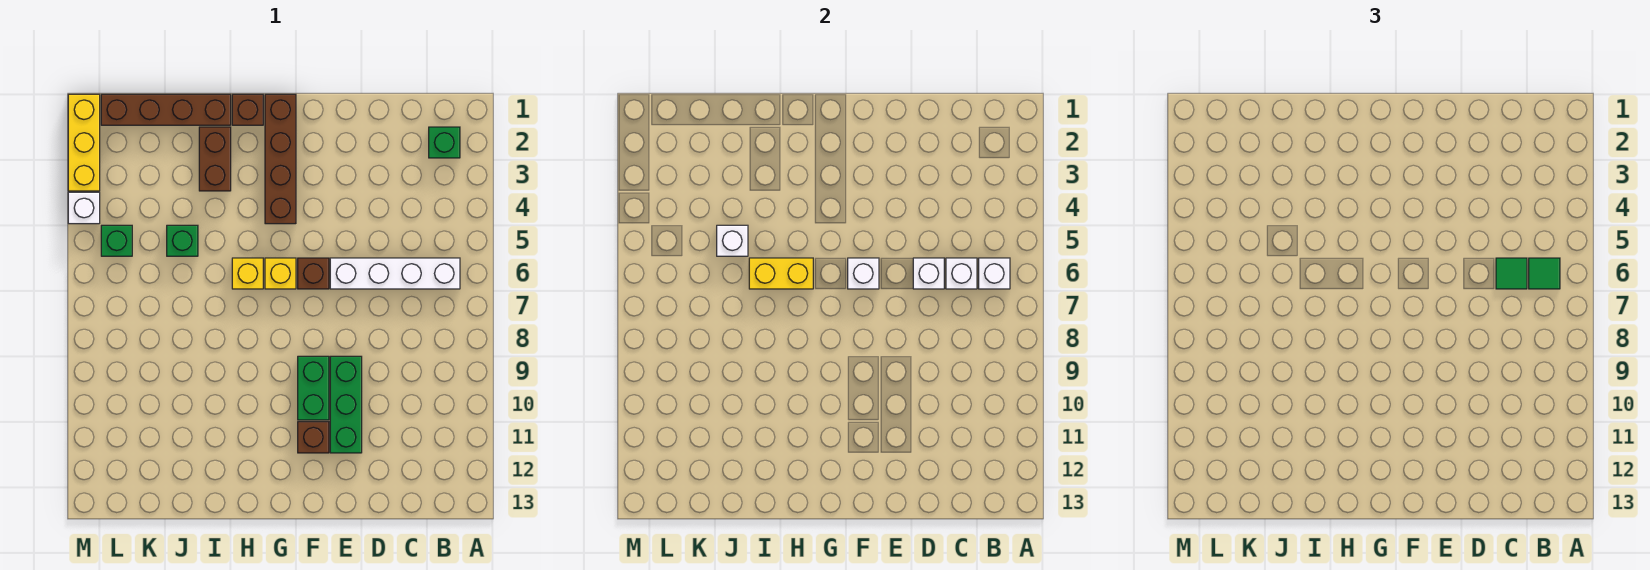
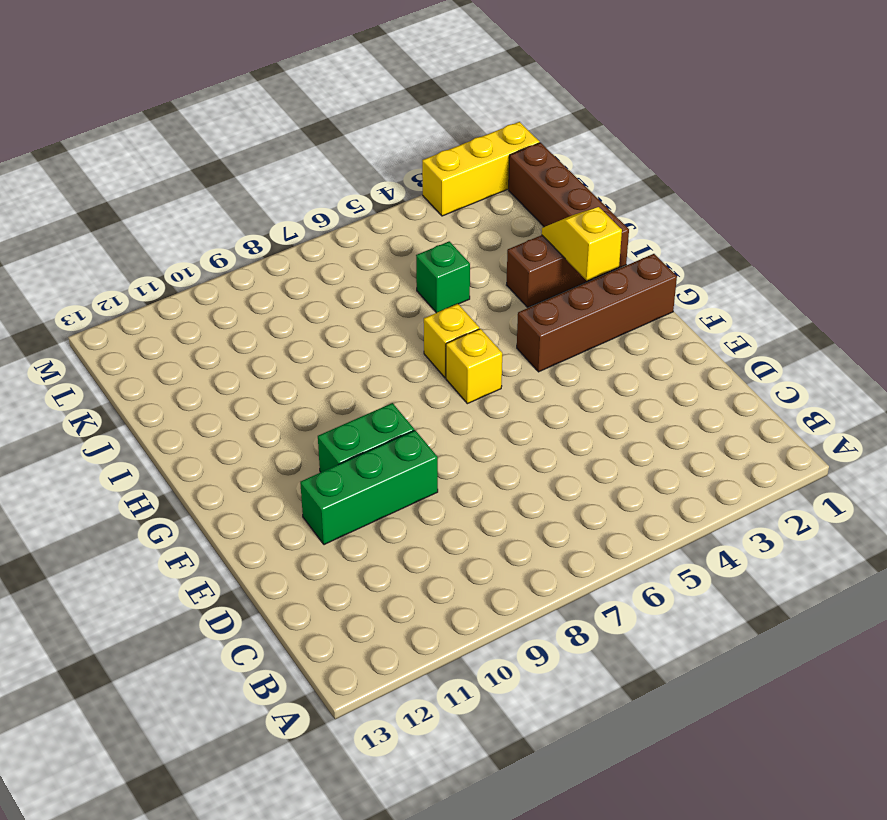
yellow slope H2:I2 level 2 top H -> none
none -> green brick B2 level 1
none -> white brick B6:E6 level 1
none -> brown brick F6 level 1

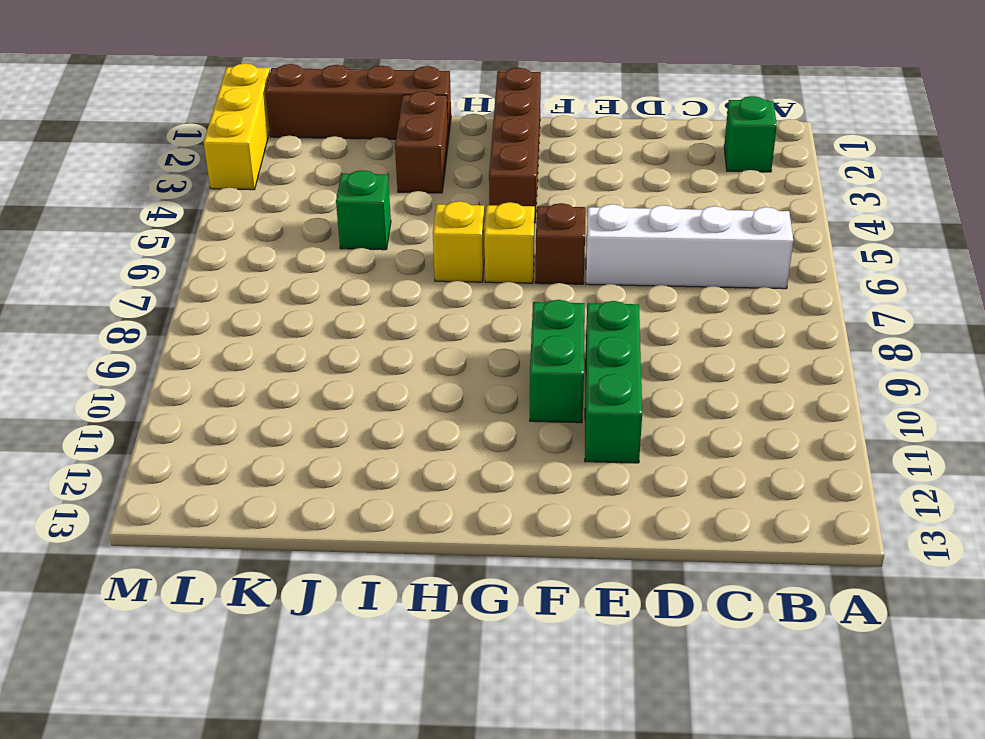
none -> brown brick F11 level 1
none -> brown brick H1 level 1
none -> green brick L5 level 1

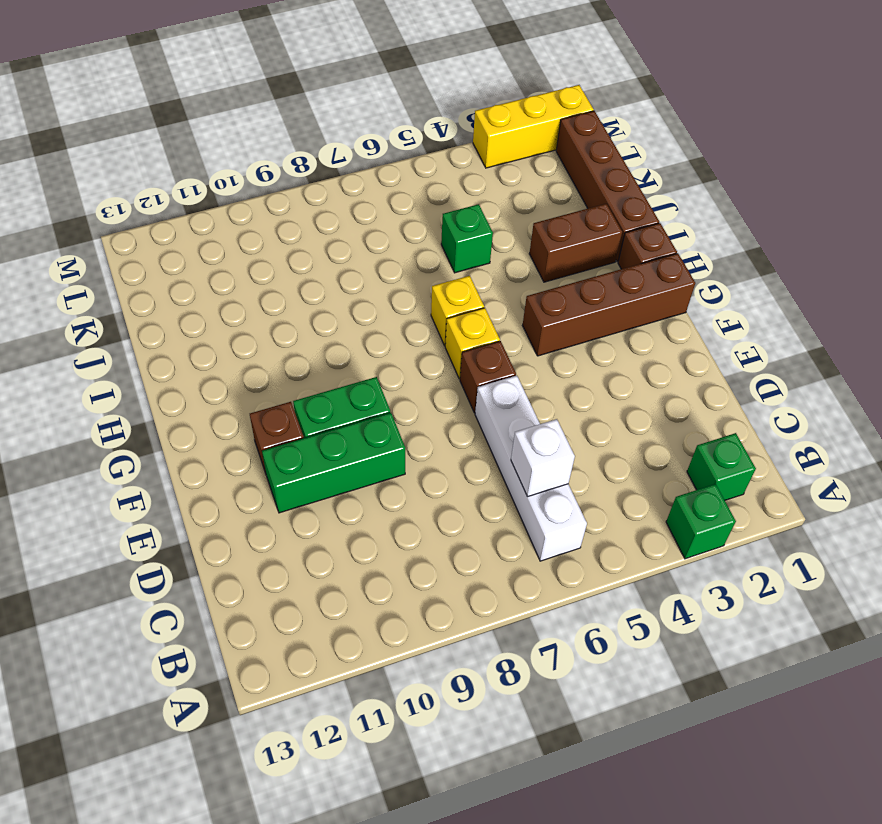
green brick A3 level 1 -> green brick L5 level 1
none -> white brick M4 level 1
none -> white brick B6 level 2
none -> white brick D6 level 2

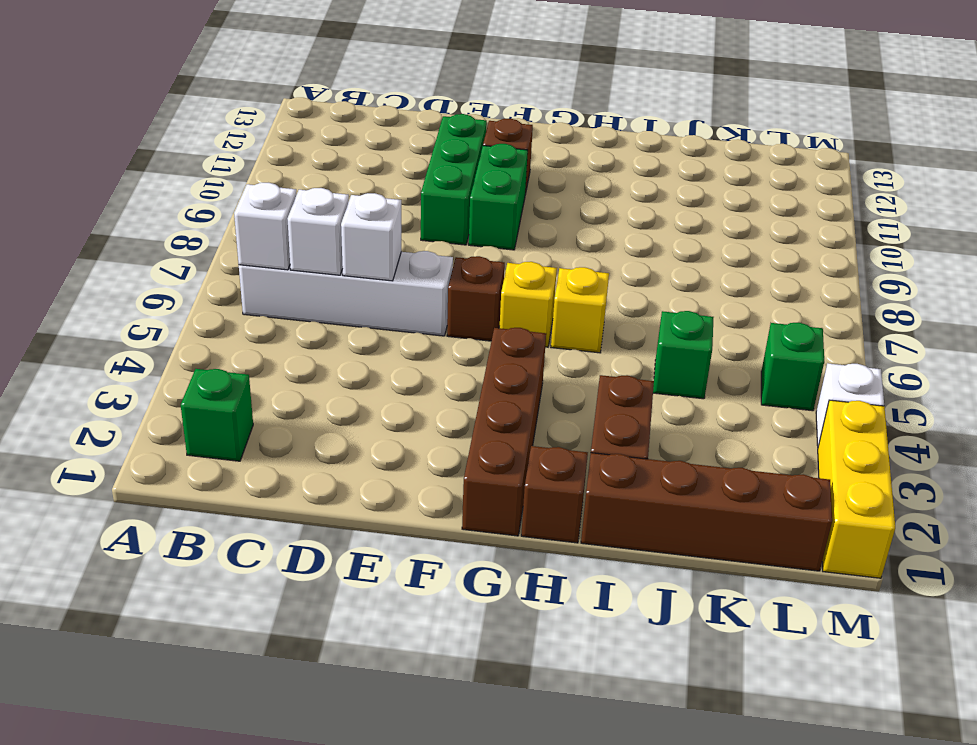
none -> white brick F6 level 2
none -> yellow brick H6:I6 level 2
none -> white brick J5 level 2

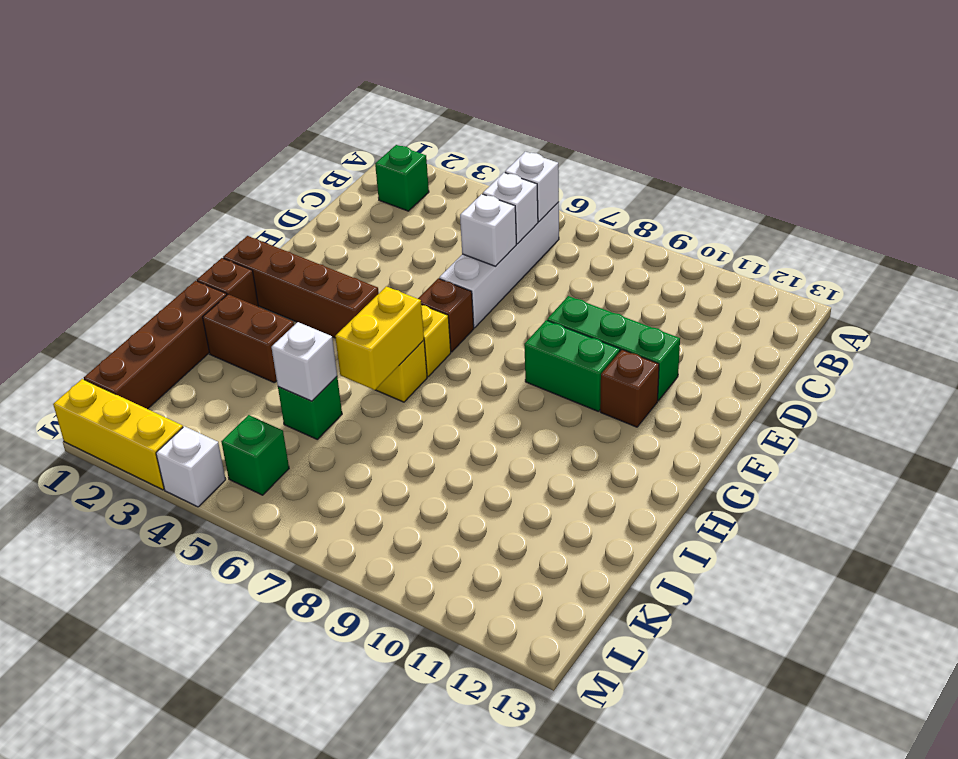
none -> white brick F6 level 2
none -> green tile B6 level 3
none -> green tile C6 level 3

